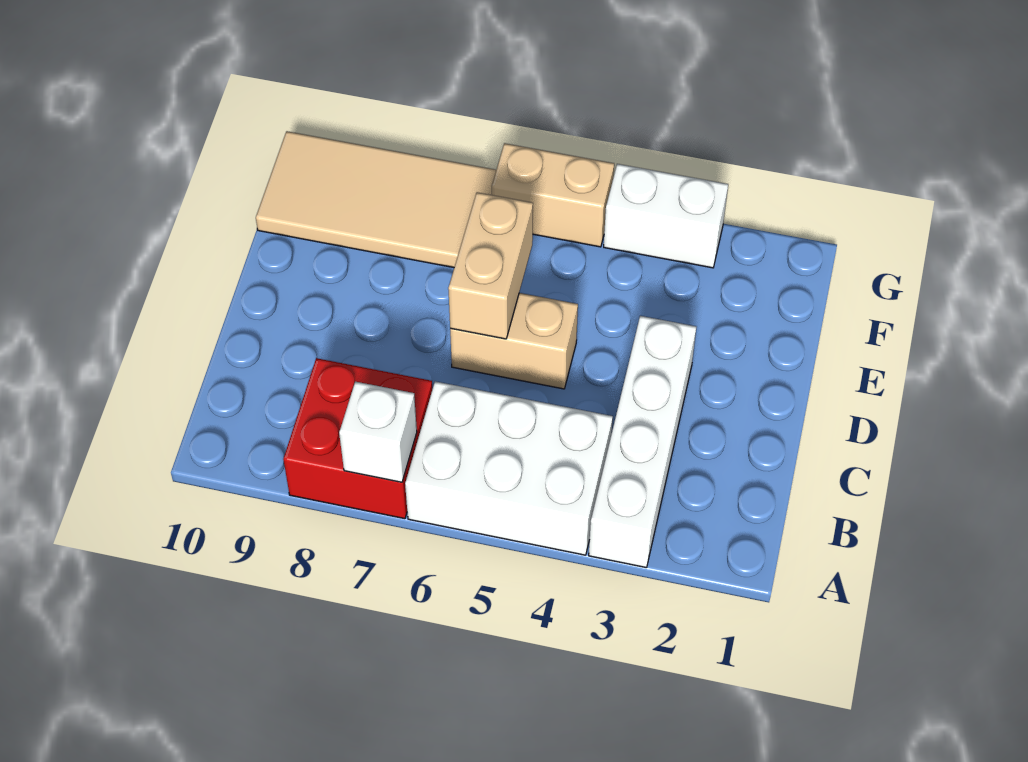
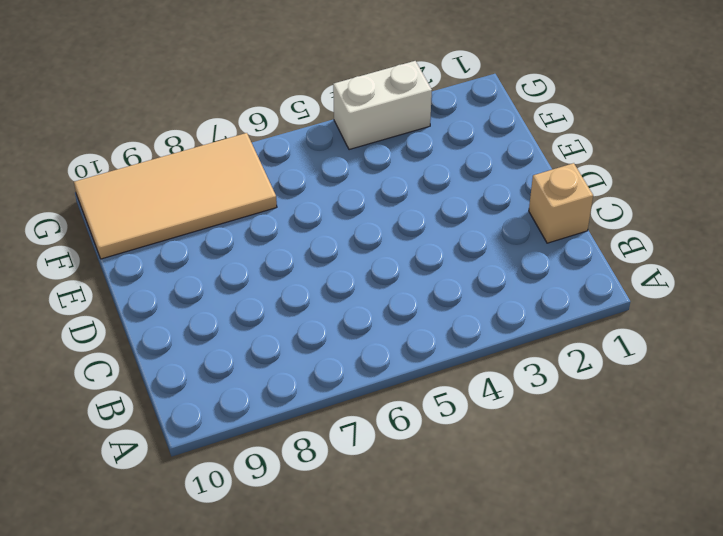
tan brick C1 level 1 -> none
none -> white brick A3:D3 level 1
none -> white brick A4:B6 level 1

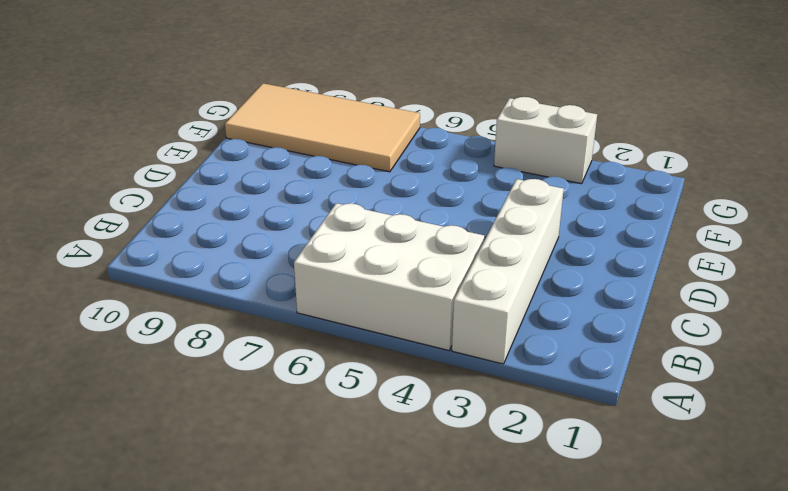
none -> red brick A7:B8 level 1
none -> tan brick D5:D6 level 1

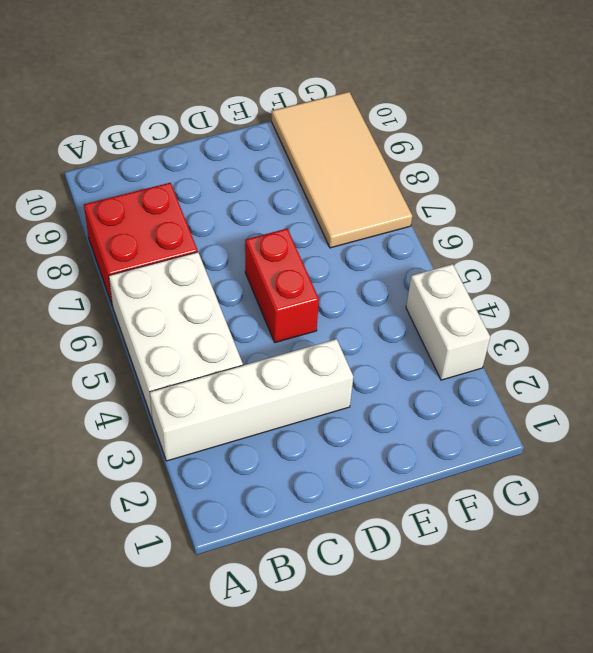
red brick D5:D6 level 1 -> tan brick D5:D6 level 1
none -> tan brick G5:G6 level 1
none -> white brick A7 level 2

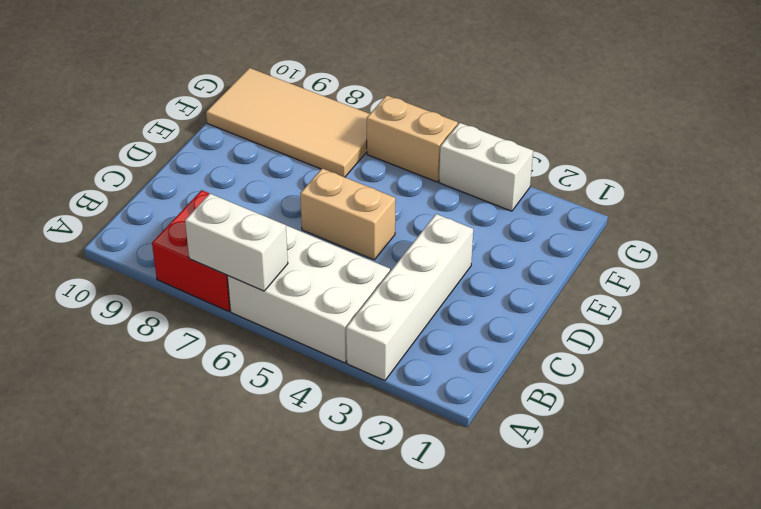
white brick A6:A7 level 2 -> white brick A7 level 2
none -> tan brick D6:E6 level 2

